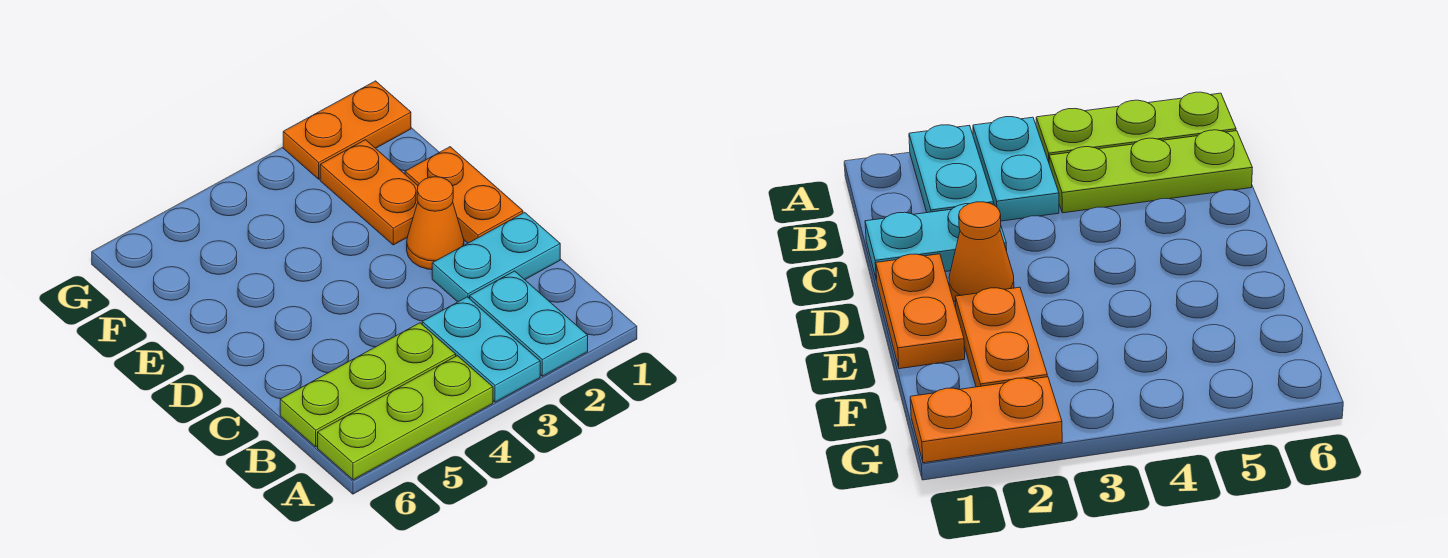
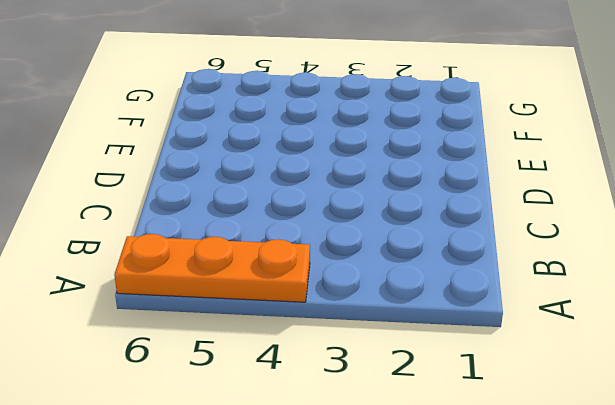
orange plate A4:A6 level 1 -> lime plate A4:A6 level 1
none -> cyan plate A2:B2 level 1
none -> cyan plate A3:B3 level 1

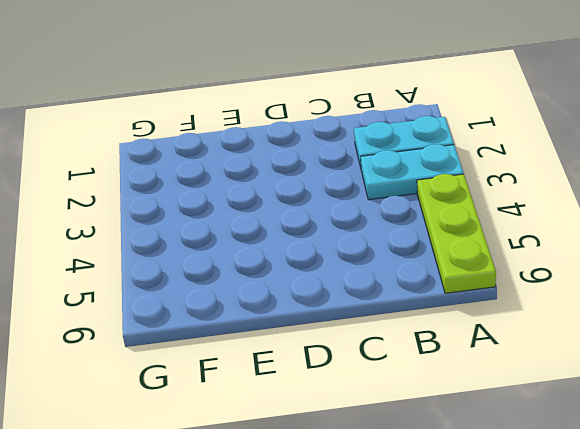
none -> lime plate B4:B6 level 1
none -> cyan plate C1:C2 level 1

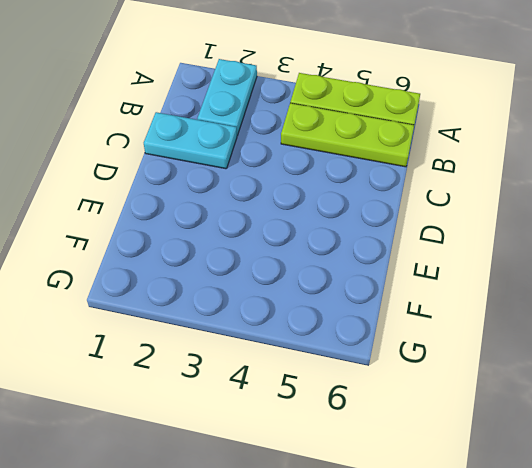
none -> cyan plate A3:B3 level 1
none -> orange plate D1:E1 level 1

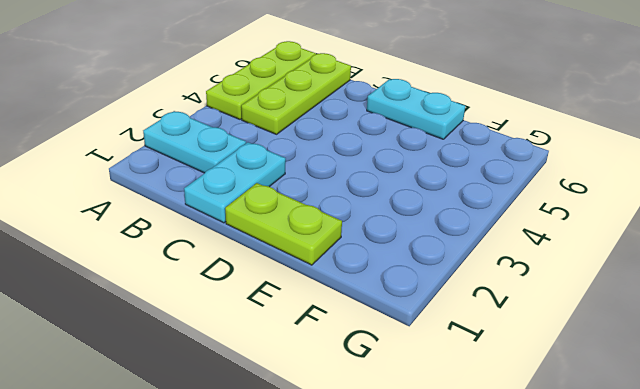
lime plate D1:E1 level 1 -> orange plate D1:E1 level 1
cyan plate D6:E6 level 1 -> cyan plate A3:B3 level 1
none -> orange cone D2 level 1
none -> orange plate E2:F2 level 1

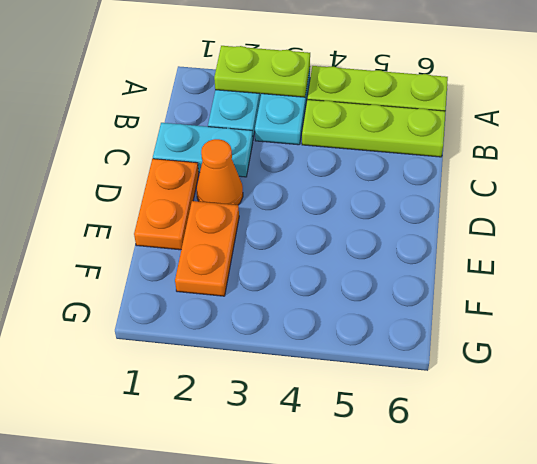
lime plate A2:A3 level 2 -> none
none -> orange plate G1:G2 level 1

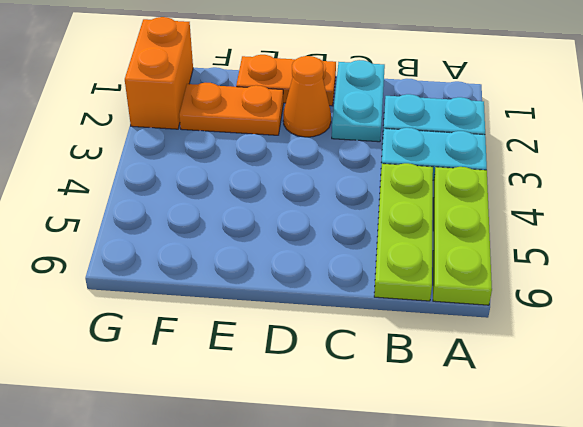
orange brick G1:G2 level 1 -> orange plate G1:G2 level 1

